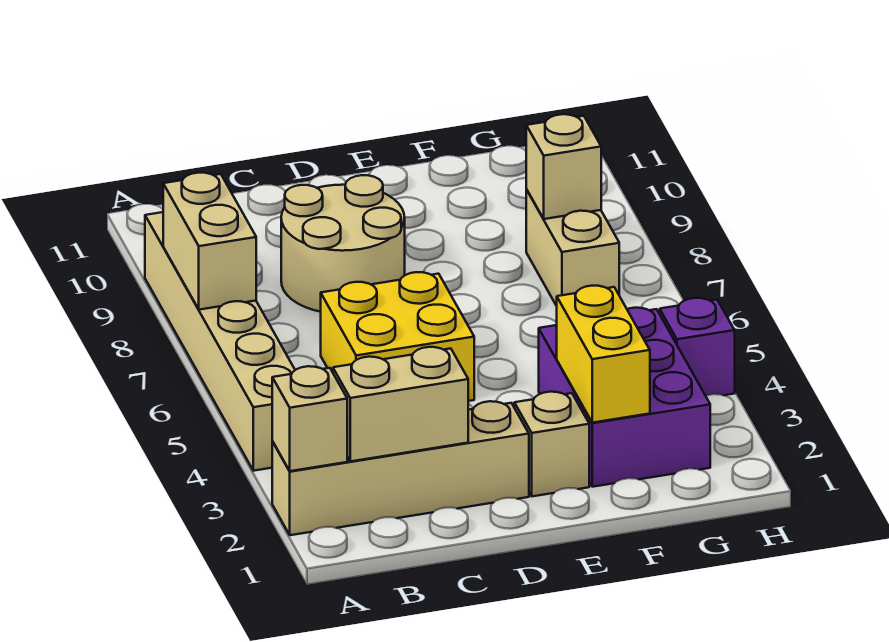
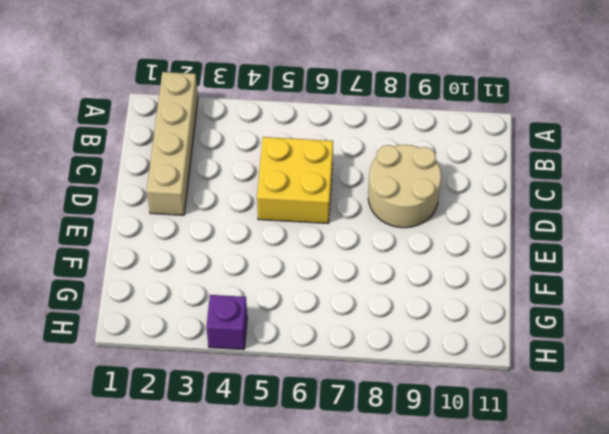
none -> tan brick A4:A9 level 1
none -> tan brick E2 level 1
none -> purple brick F2:G4 level 1

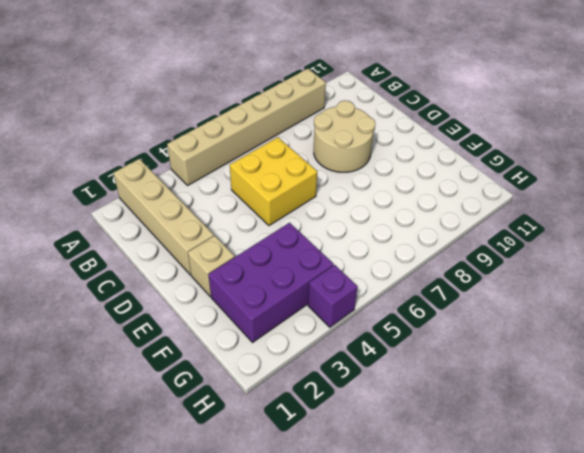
none -> tan brick G7:G8 level 1
none -> tan brick A2 level 2
none -> tan brick A7:A8 level 2

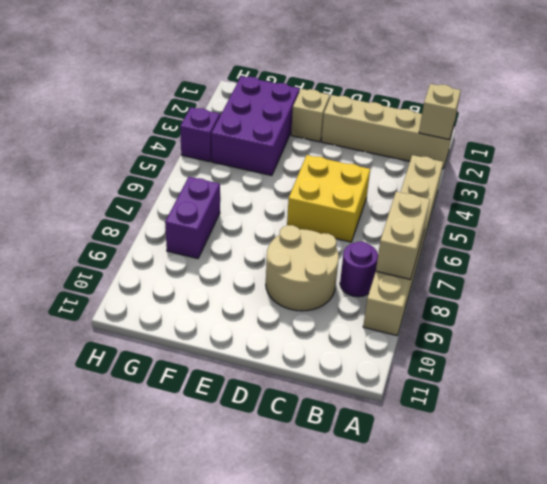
purple round brick B8 level 1 -> none
purple brick G7:G8 level 1 -> tan brick G7:G8 level 1
none -> tan brick B2:C2 level 2
none -> yellow brick F2:F3 level 2
none -> tan brick G8 level 2

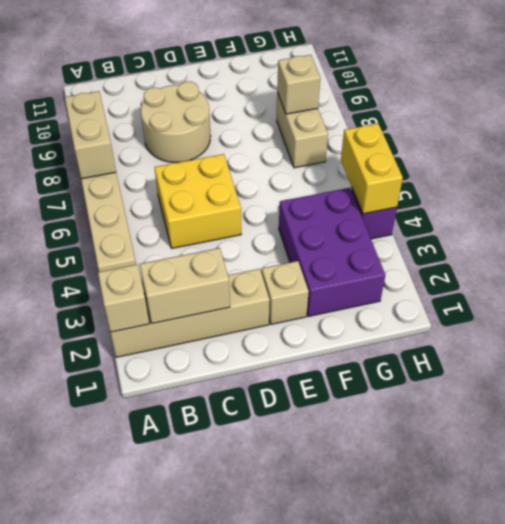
yellow brick H4:H5 level 2 -> yellow brick F2:F3 level 2

